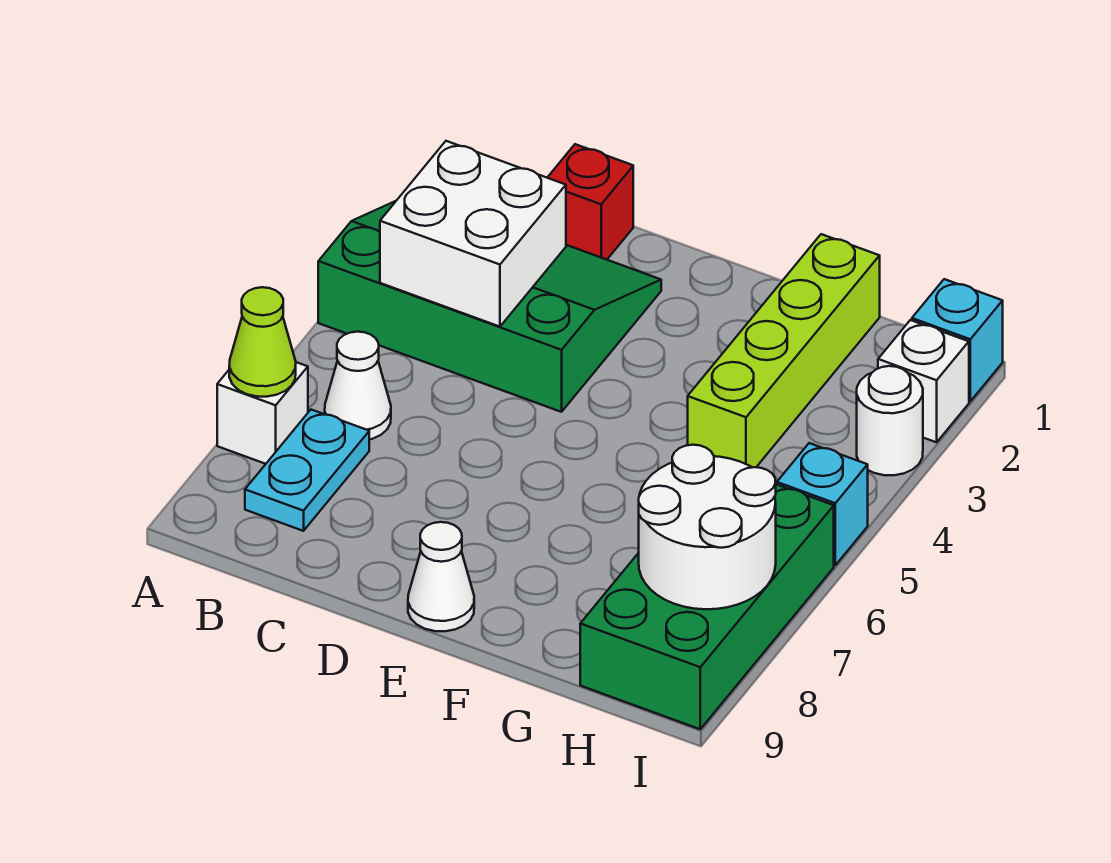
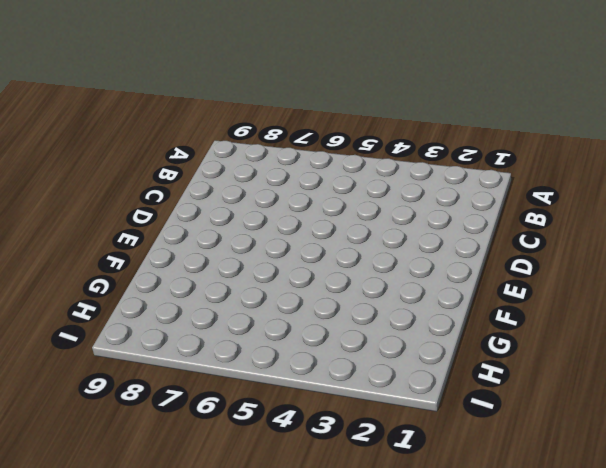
none -> green slope A2:D4 level 1 top 4
none -> white brick A7 level 1
none -> white cone B6 level 1

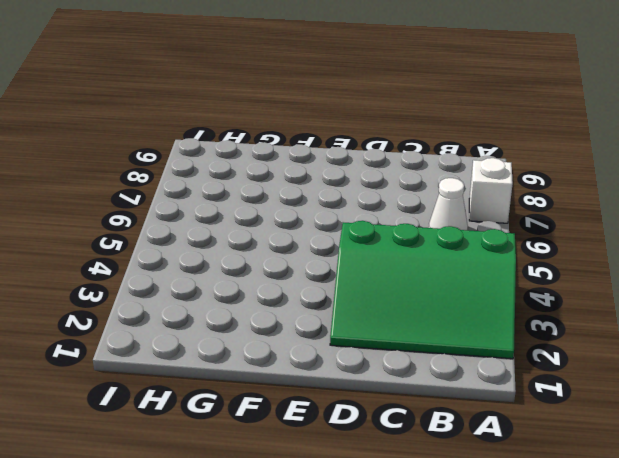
none -> cyan plate B7:B8 level 1
none -> red brick C1 level 1
none -> white cone E9 level 1

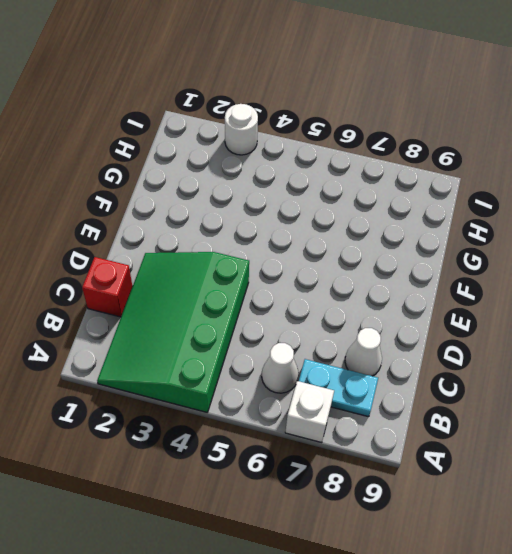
white cone C8 level 1 -> white cone E9 level 1
none -> lime brick G1:G4 level 1
none -> green brick H6:I9 level 1
none -> cyan brick I1 level 1

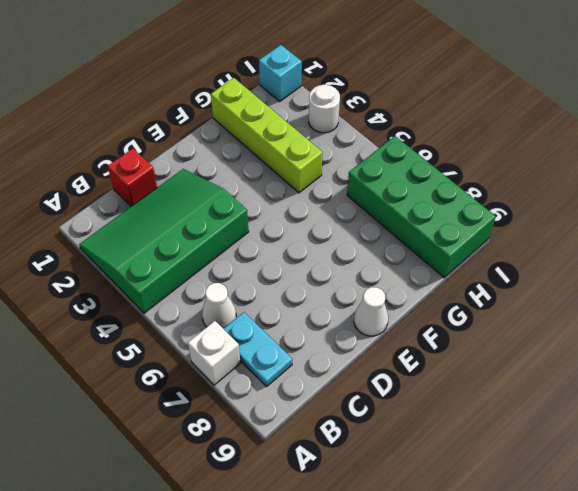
none -> white brick I2 level 1
none -> cyan brick I5 level 1
none -> lime cone A7 level 2

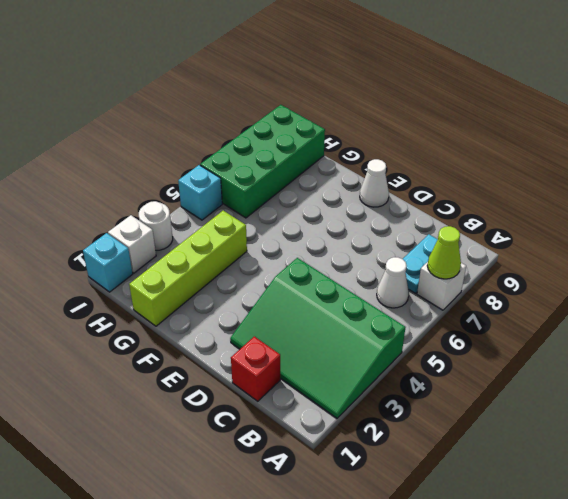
none -> white brick B3:C4 level 2
none -> white round brick H7:I8 level 2

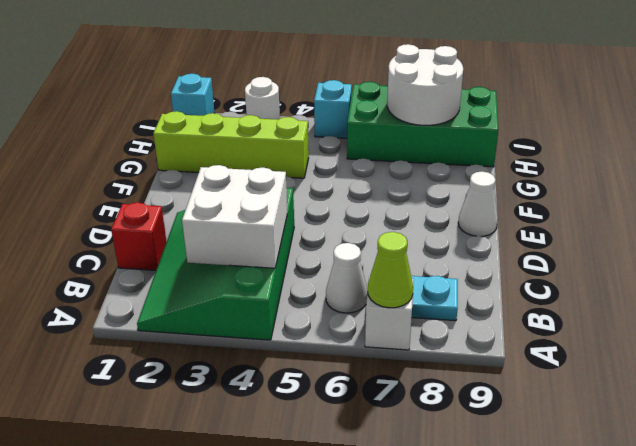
none -> white brick I2 level 1

